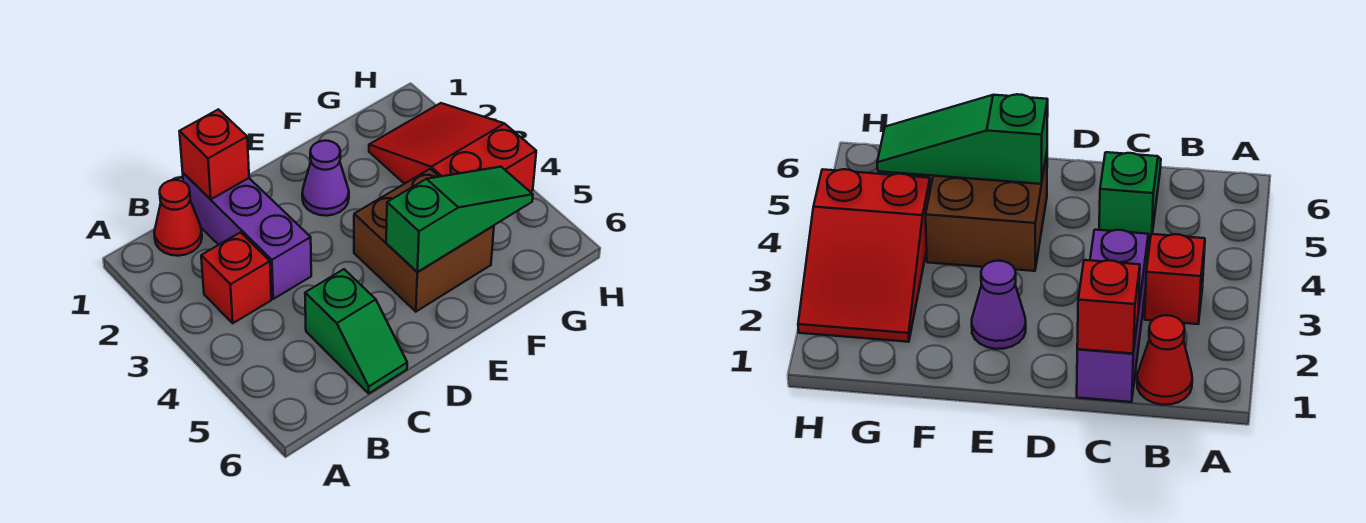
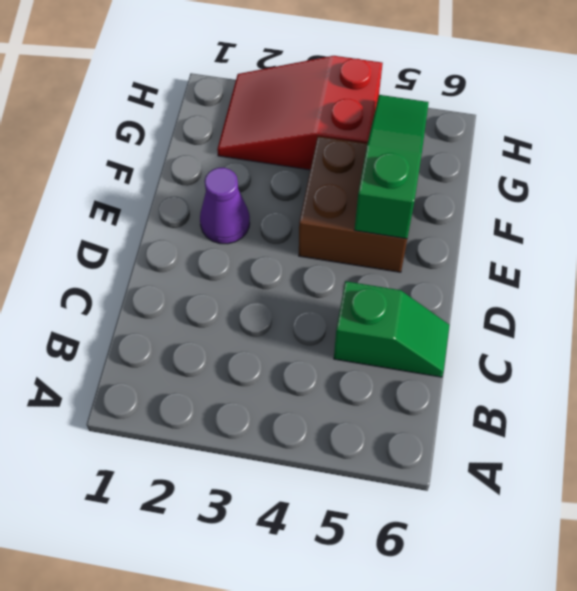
none -> red cone B1 level 1
none -> red brick B3 level 1

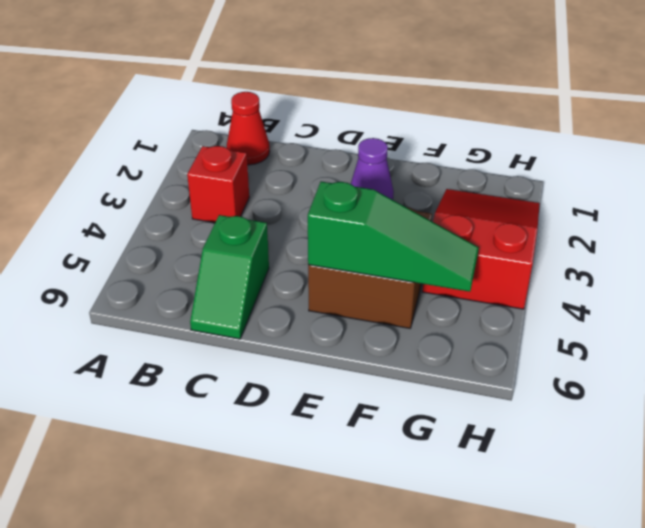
none -> purple brick C1:C3 level 1
none -> red brick C1 level 2

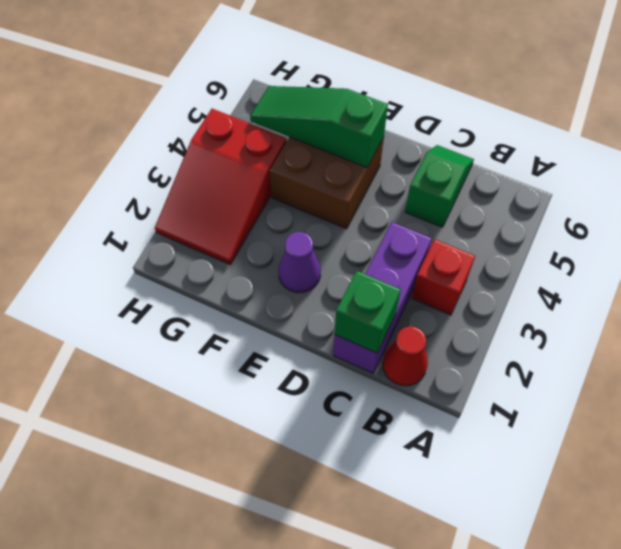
green brick C1 level 2 -> red brick C1 level 2

